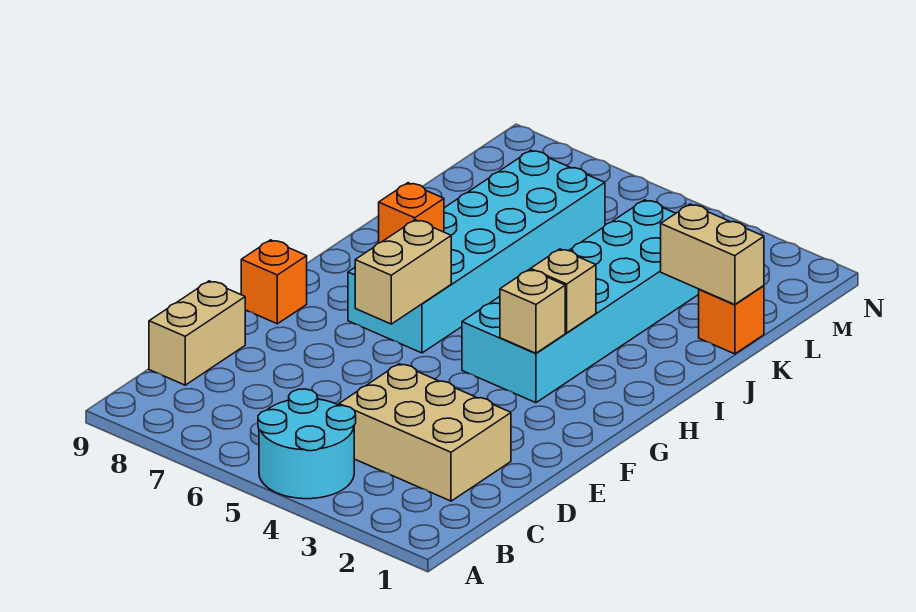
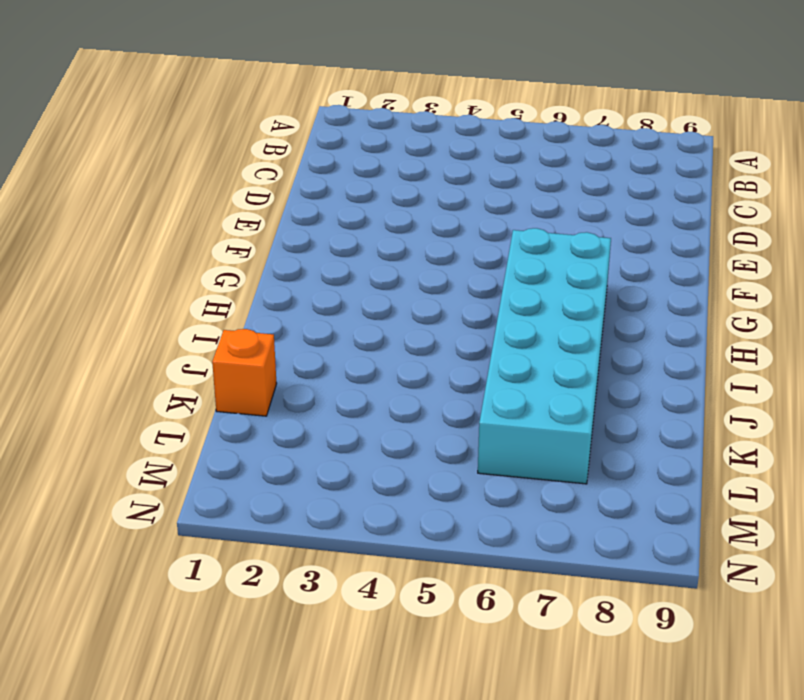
none -> cyan round brick A4:B5 level 1
none -> tan brick C2:D4 level 1
none -> tan brick C9:D9 level 1

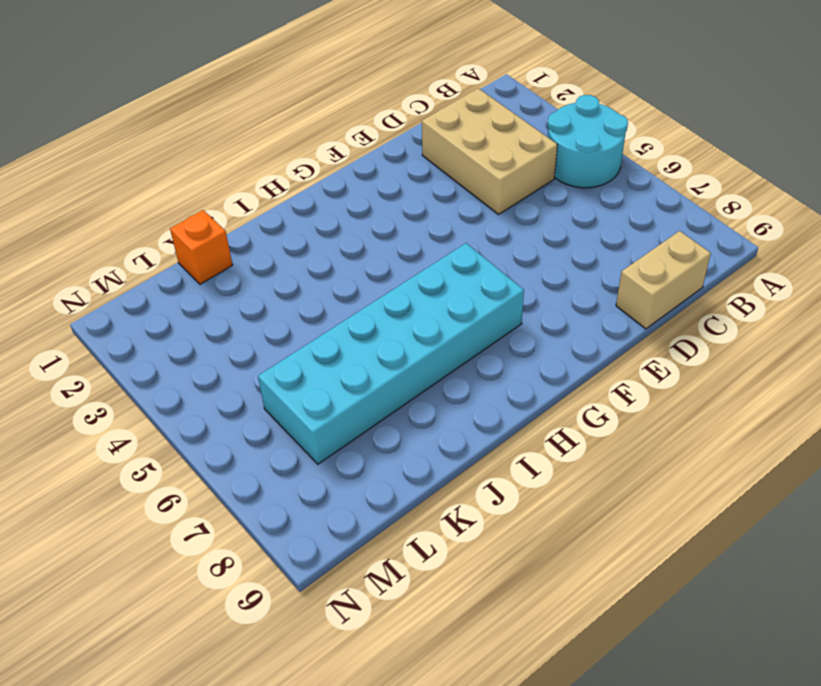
none -> orange brick F9 level 1
none -> cyan brick G3:L4 level 1
none -> tan brick F6:G6 level 2

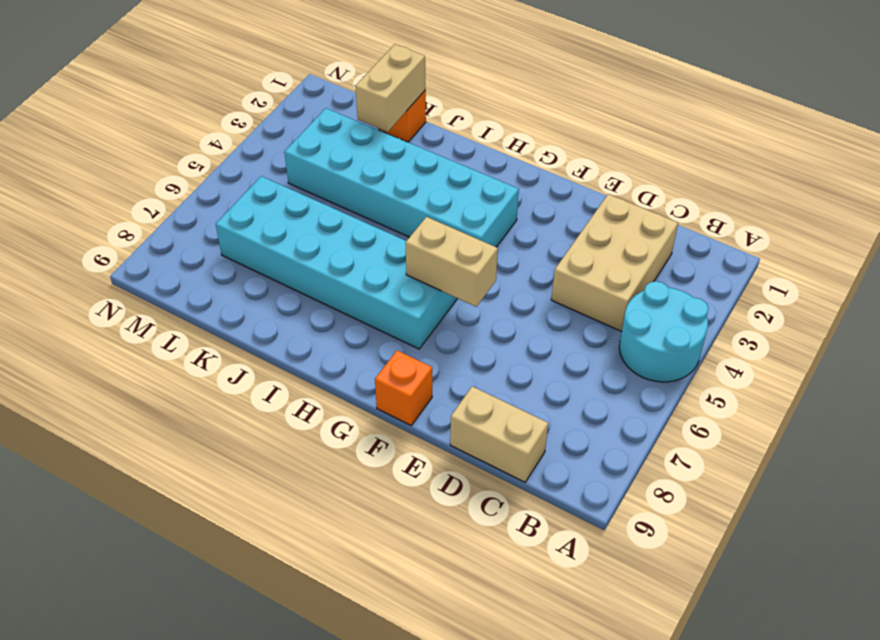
none -> tan brick G3 level 2
none -> tan brick H3 level 2
none -> orange brick H7 level 2

